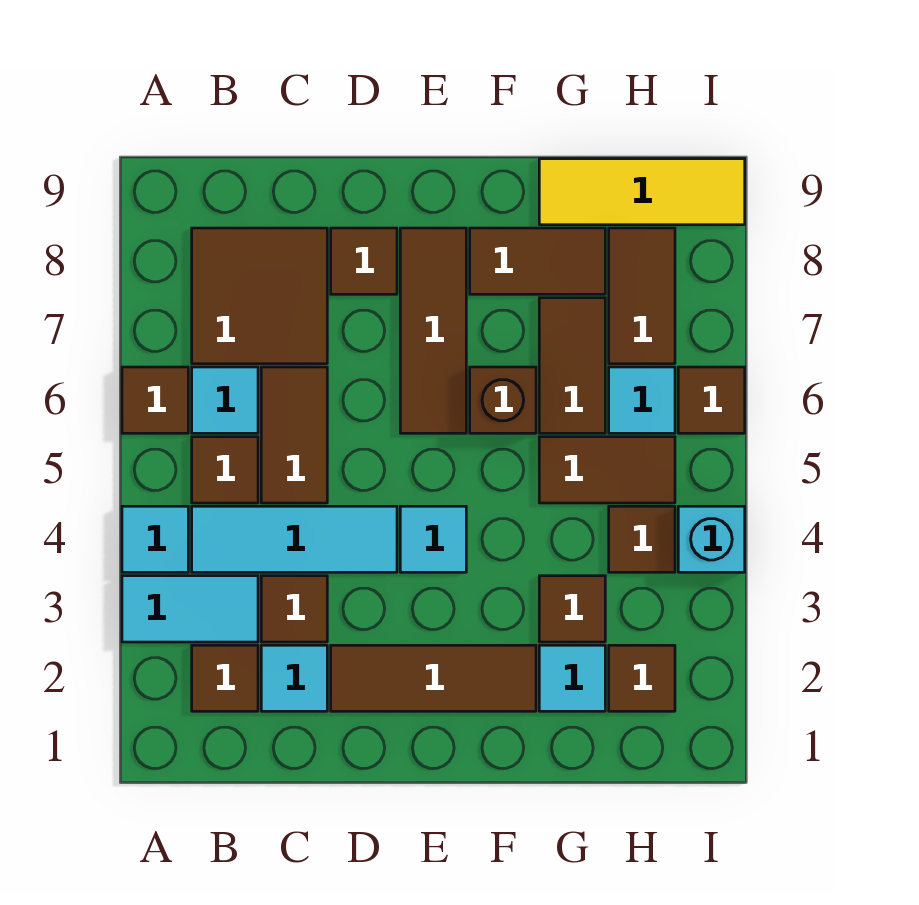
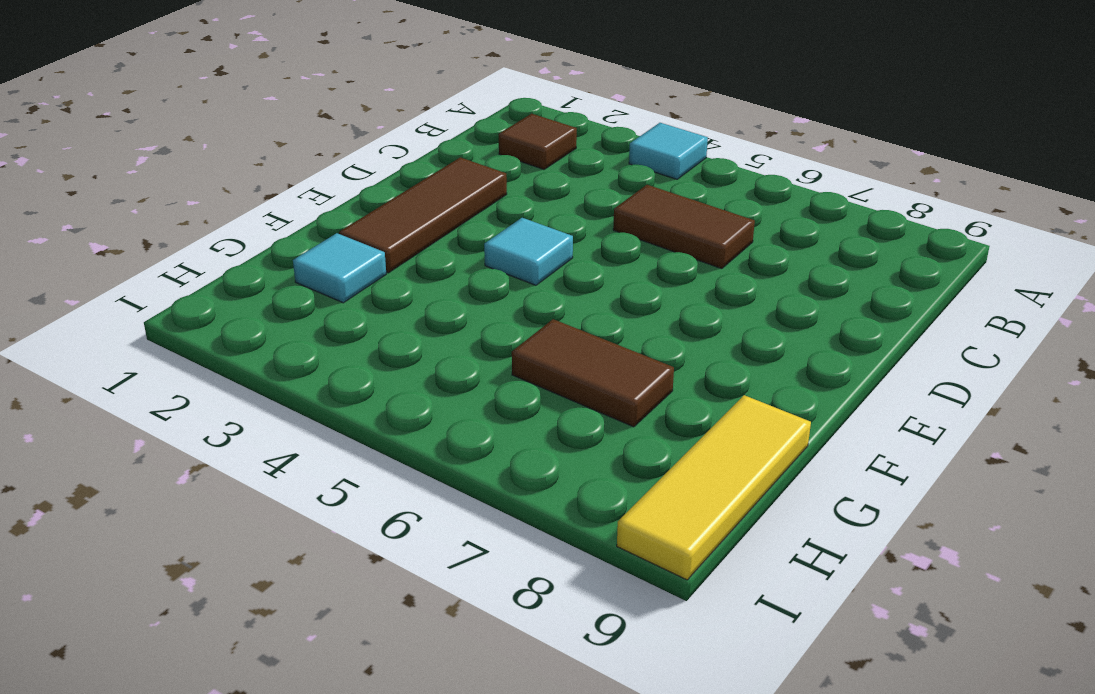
none -> cyan tile A3:B3 level 1
none -> brown tile A6 level 1
none -> cyan tile B4:D4 level 1

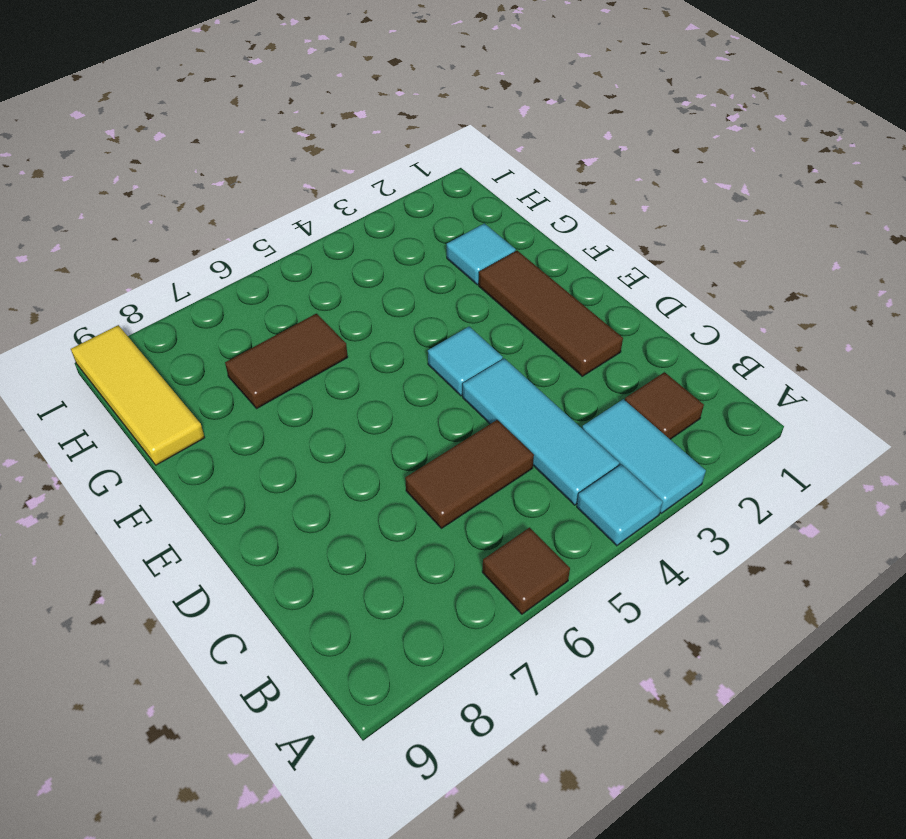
none -> brown tile B5 level 1
none -> cyan tile B6 level 1
none -> brown tile B7:C8 level 1

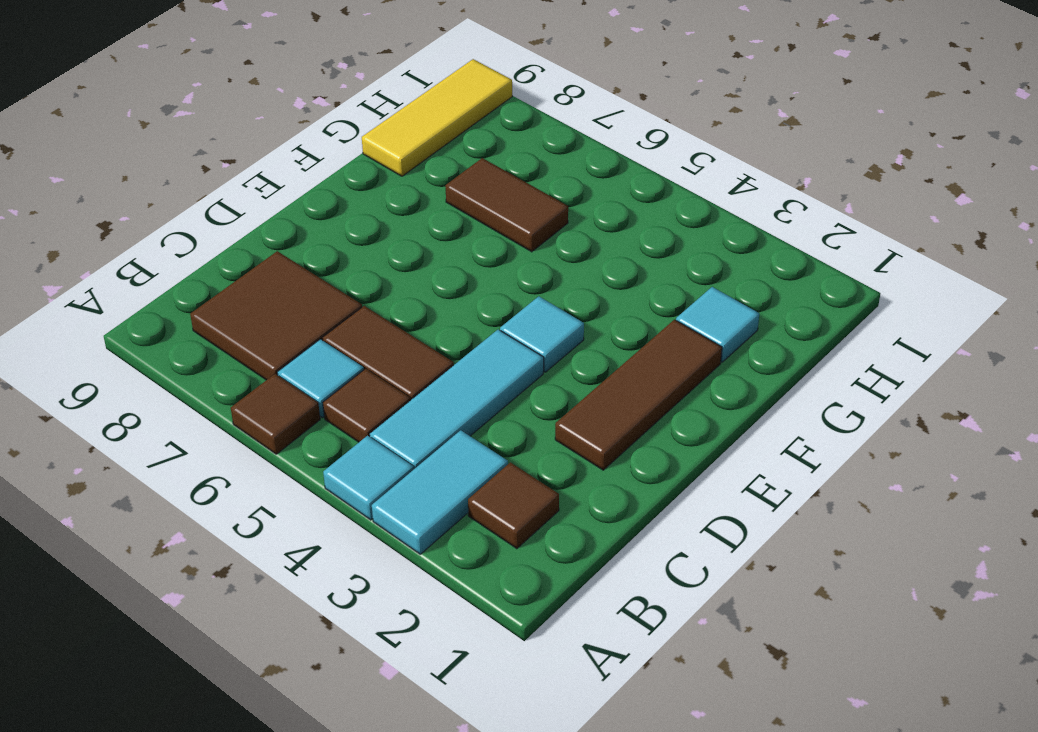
none -> cyan tile C2 level 1
none -> brown tile C3 level 1
none -> brown tile D8 level 1

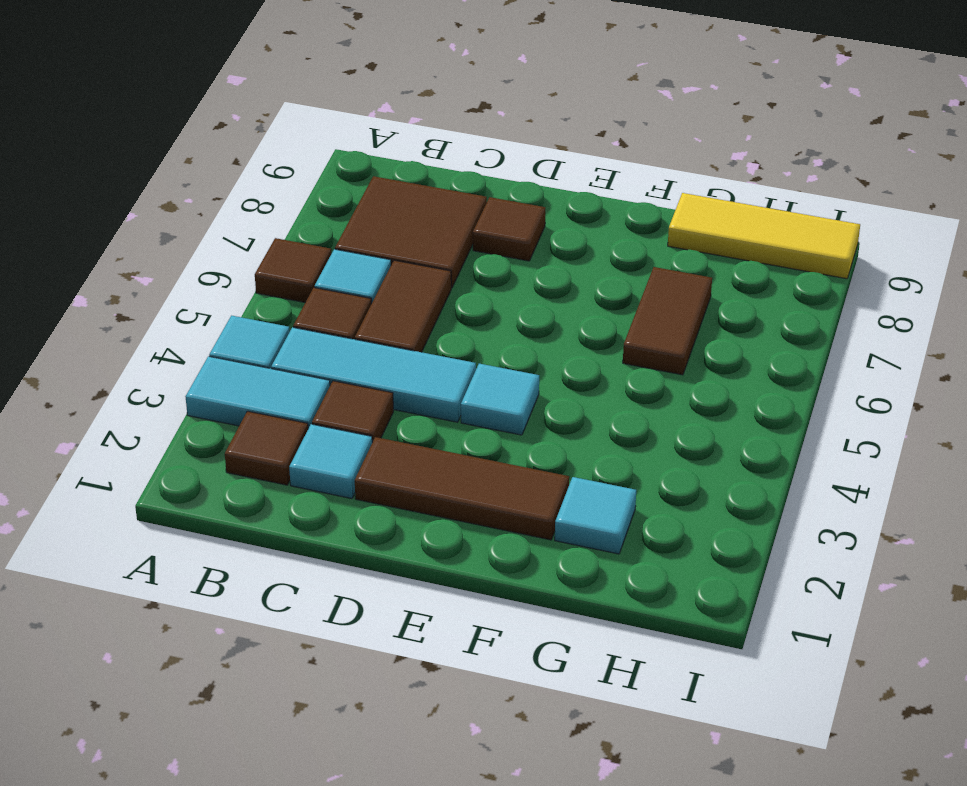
none -> brown tile E6:E8 level 1
none -> brown brick F6 level 1
none -> brown tile F8:G8 level 1

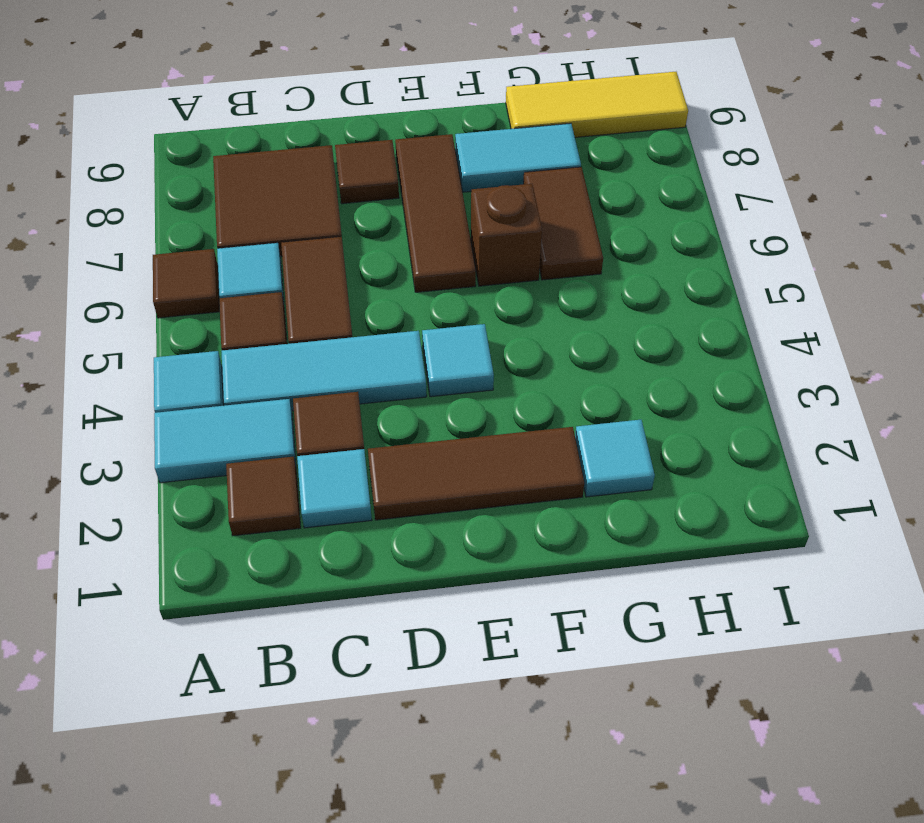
cyan tile F8:G8 level 1 -> brown tile F8:G8 level 1
none -> brown tile G3 level 1
none -> brown tile G5:H5 level 1
none -> brown tile H2 level 1

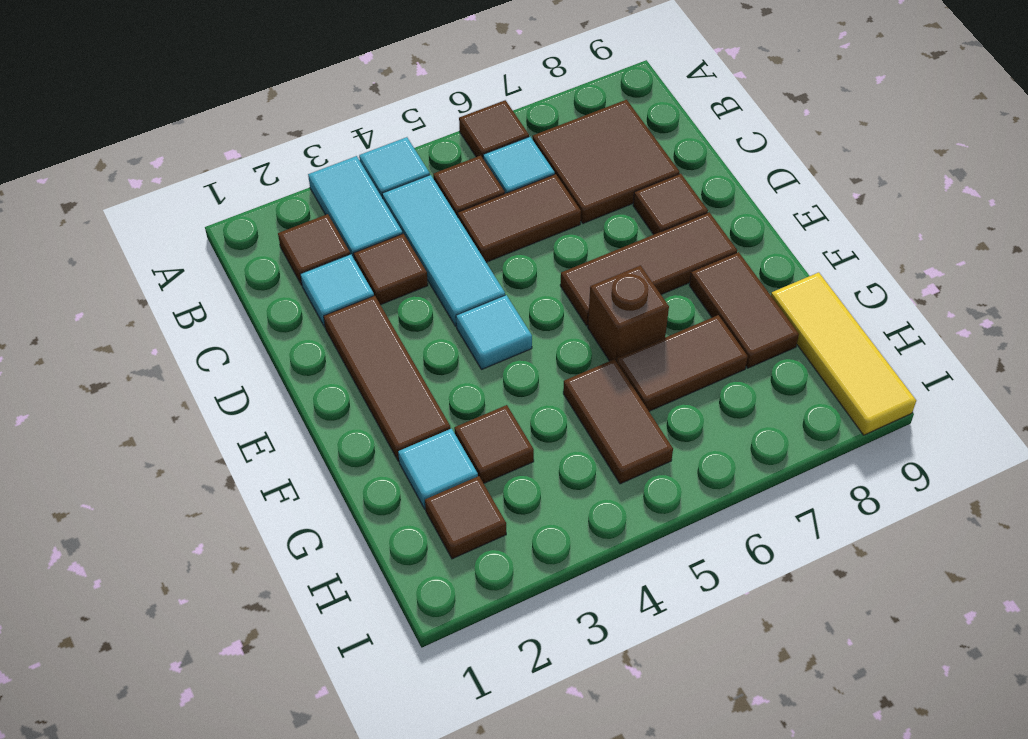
none -> brown tile H4 level 1
none -> cyan tile H6 level 1
none -> brown tile H7:H8 level 1

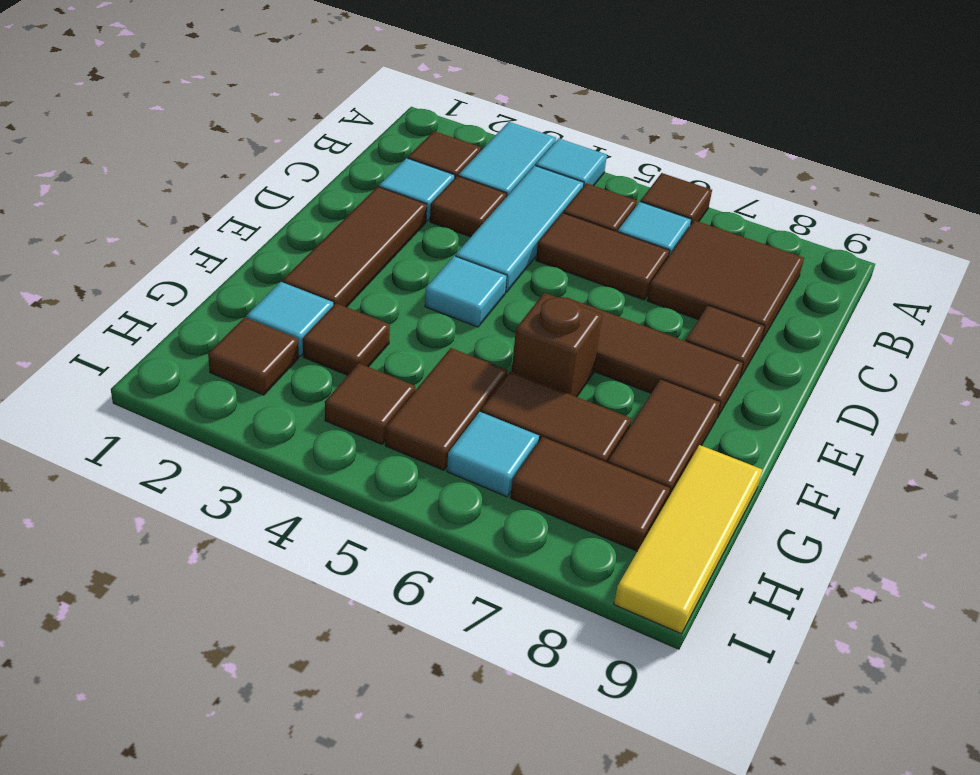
none -> cyan brick I4 level 1
none -> brown tile I6 level 1

